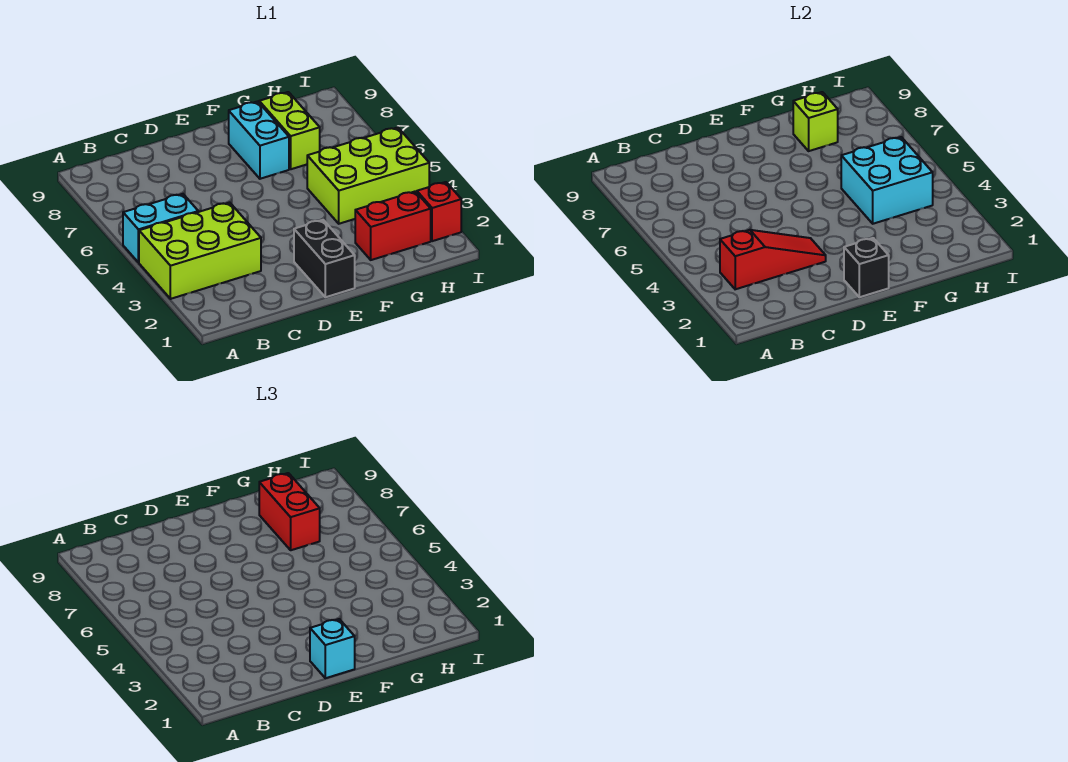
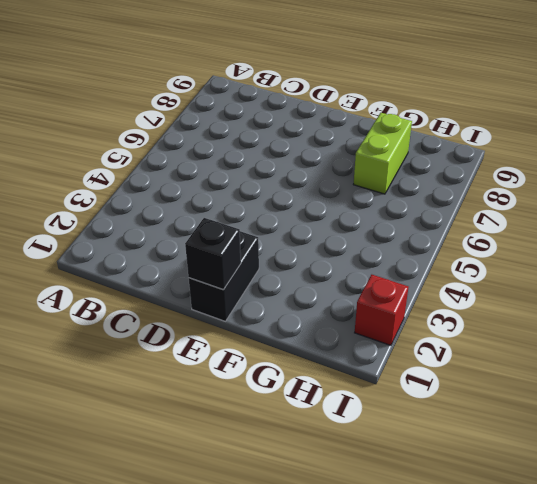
none -> lime brick A3:C4 level 1
none -> cyan brick A5:B5 level 1
none -> cyan brick F7:F8 level 1

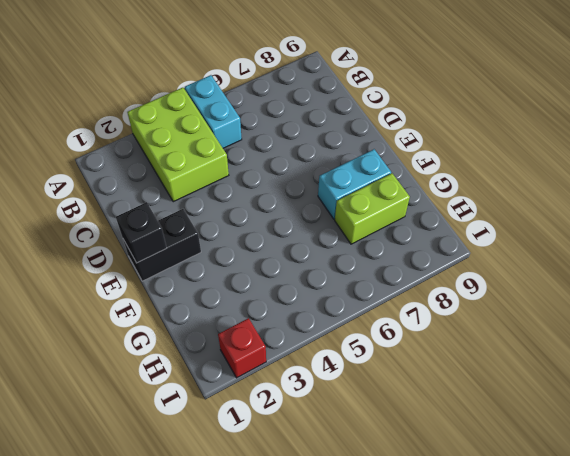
none -> red brick G2:H2 level 1
none -> lime brick G4:I5 level 1
none -> red slope B3:D3 level 2 top B

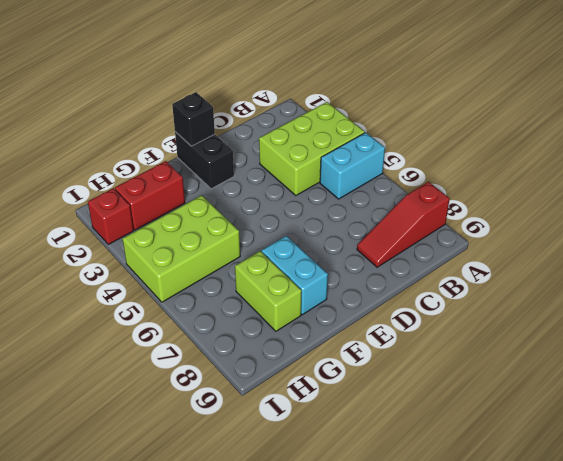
red slope A8:C8 level 1 top A -> red slope B3:D3 level 2 top B
none -> cyan brick G4:H5 level 2
none -> lime brick G8 level 2
none -> cyan brick E1 level 3

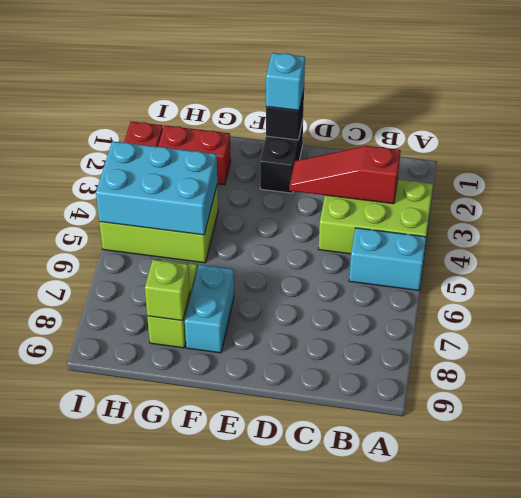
cyan brick G4:I5 level 2 -> cyan brick G4:H5 level 2
none -> red brick G7:G8 level 3

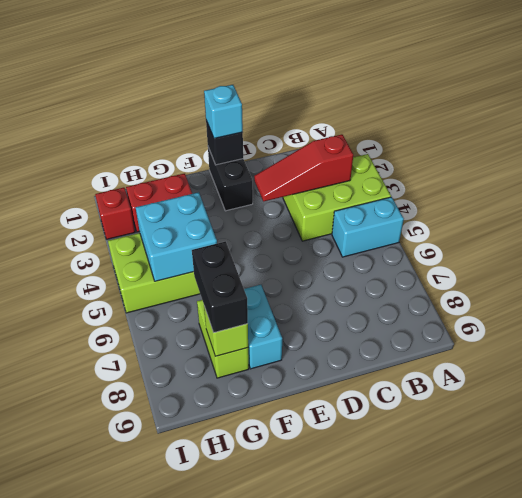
black brick G7:G8 level 3 -> red brick G7:G8 level 3

